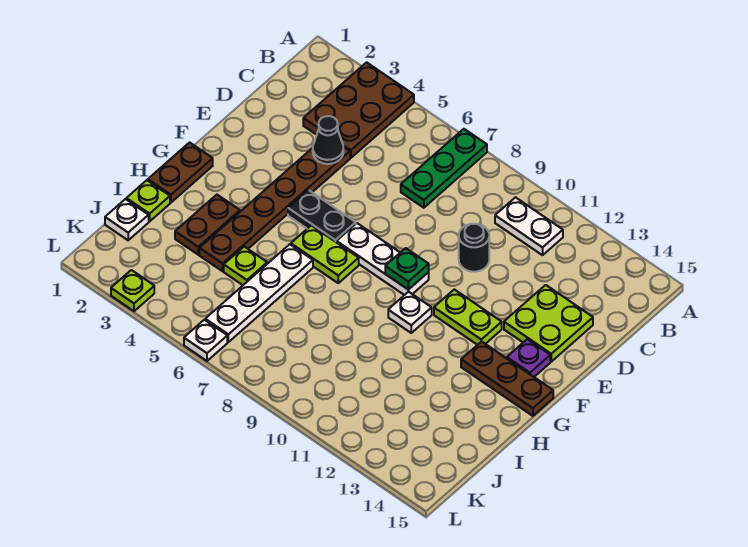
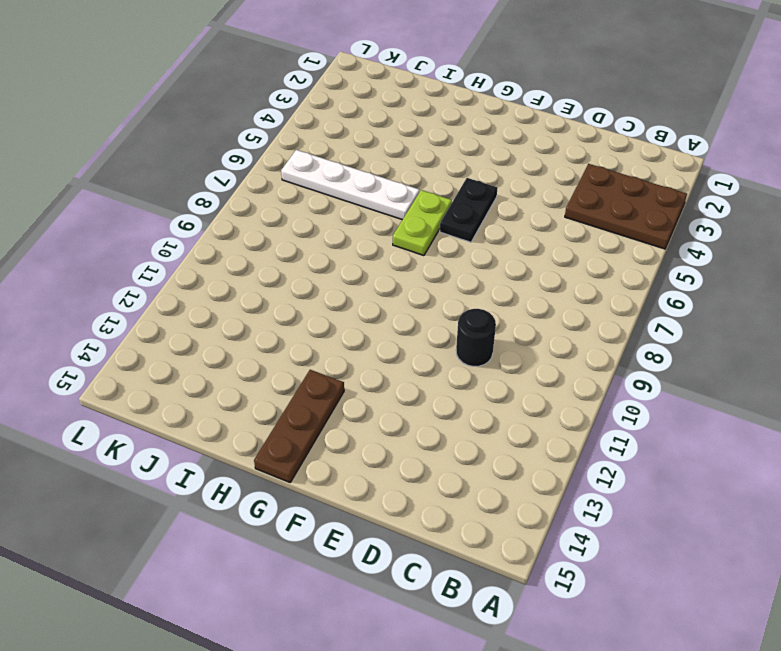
none -> green plate A7:C7 level 1
none -> white plate B10:B11 level 1
none -> brown plate D4:I4 level 1

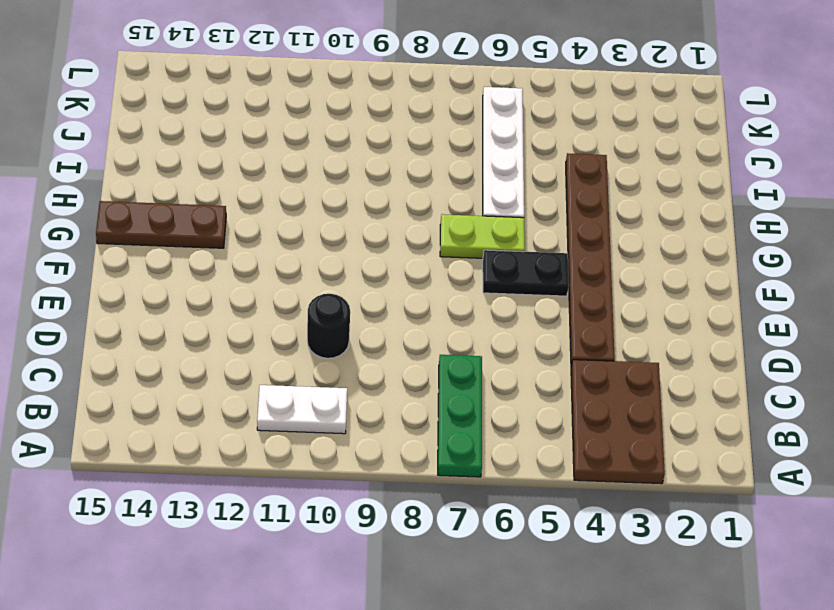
none -> lime plate D13:E14 level 1
none -> white plate F7:F9 level 1
none -> lime plate F11:F12 level 1

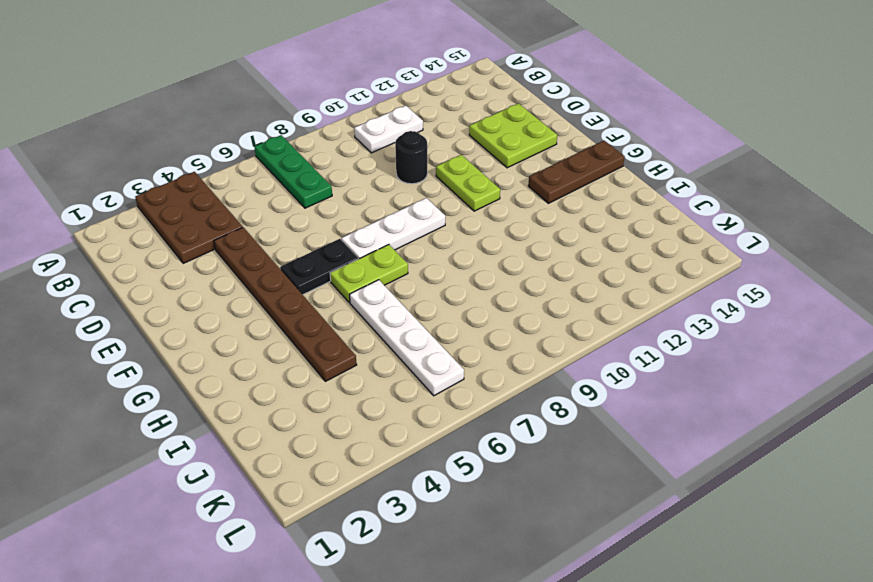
lime plate E11:F11 level 1 -> lime plate F11:F12 level 1
none -> purple plate F14 level 1
none -> brown plate G1:H1 level 1
none -> white plate G10 level 1

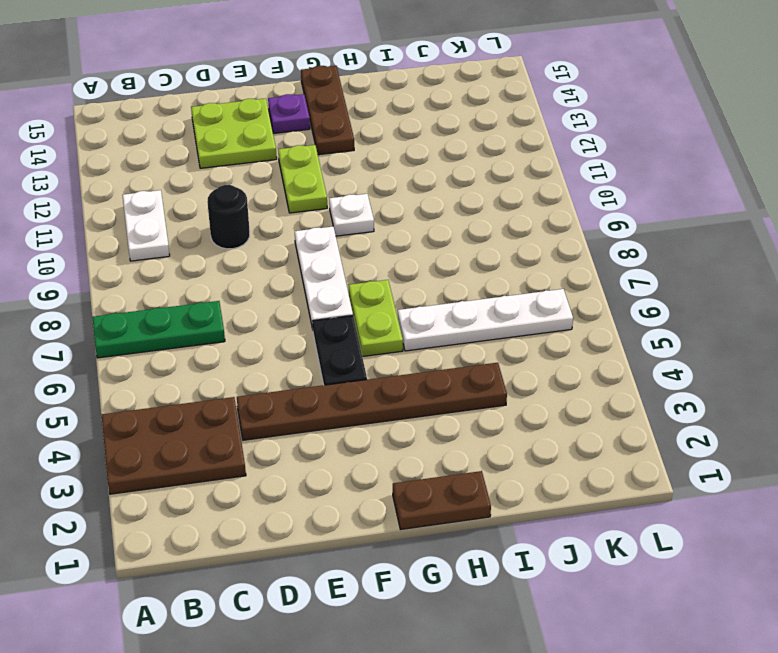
none -> brown plate H3:I3 level 1
none -> lime plate I1 level 1
none -> lime plate I5 level 1

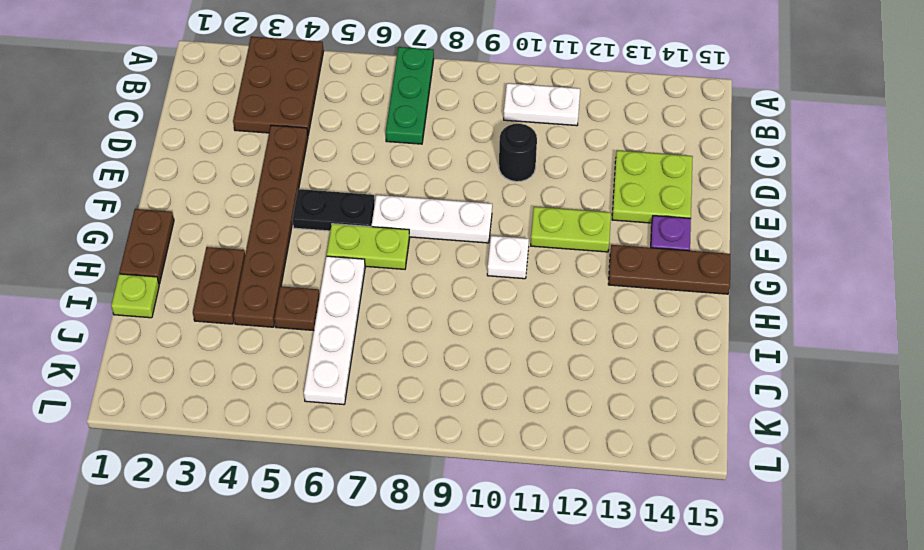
brown plate I5 level 1 -> lime plate I5 level 1
none -> white plate J1 level 1
none -> lime plate L3 level 1
none -> white plate L6 level 1

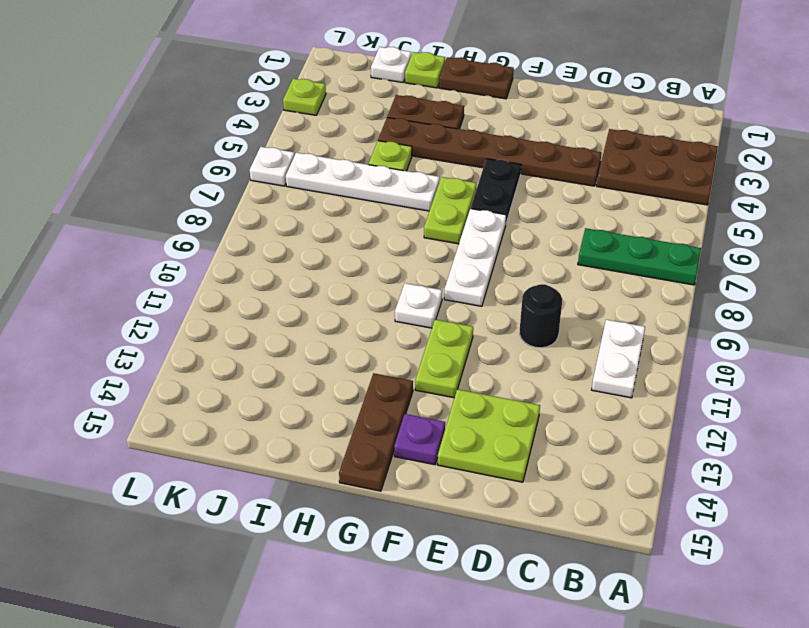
none -> black cone D4 level 2
none -> green plate F9 level 2

